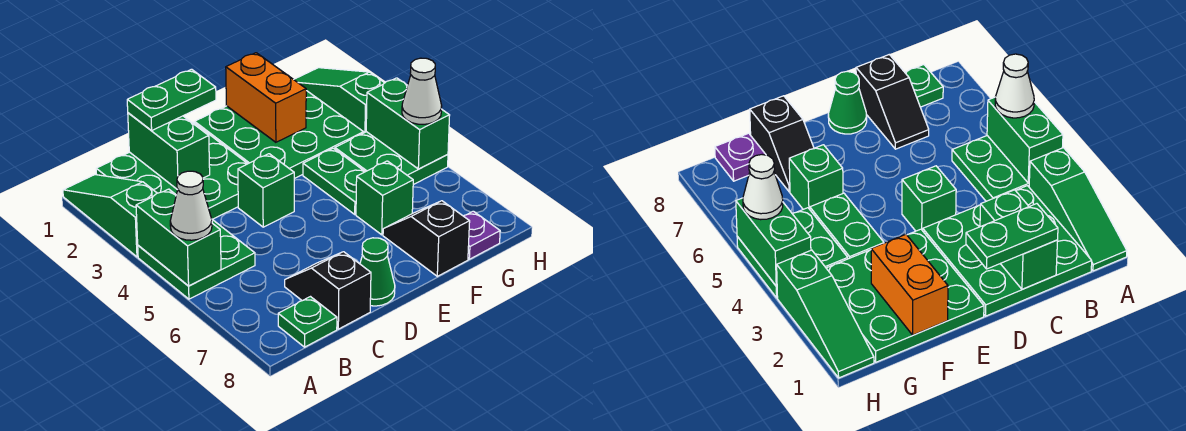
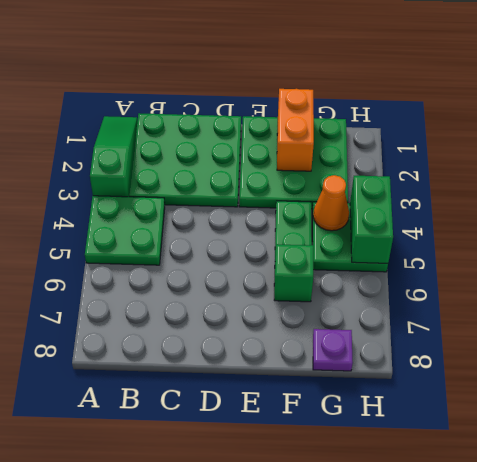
orange cone G4 level 2 -> none
none -> green plate B8 level 1
none -> black slope C7:C8 level 1 top 8
none -> green brick D4 level 1

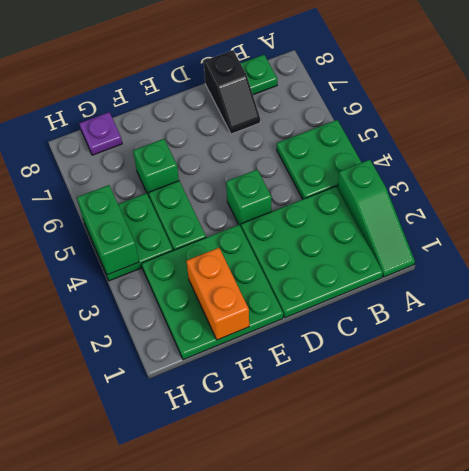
none -> green cone D8 level 1
none -> black slope F7:F8 level 1 top 8
none -> green slope H1:H3 level 1 top 3

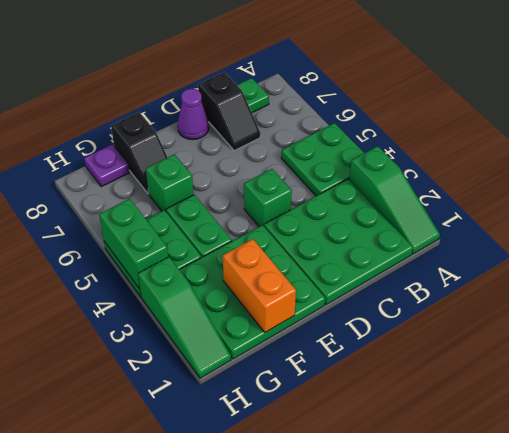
purple cone D8 level 1 -> green cone D8 level 1
none -> green brick A4:A5 level 2
none -> green brick C1:C2 level 2
none -> white cone A5 level 3

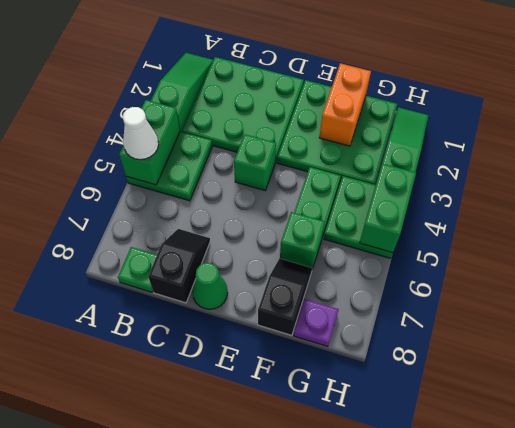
none -> green brick C1:C2 level 2
none -> green plate C1:D1 level 3
none -> white cone H5 level 3

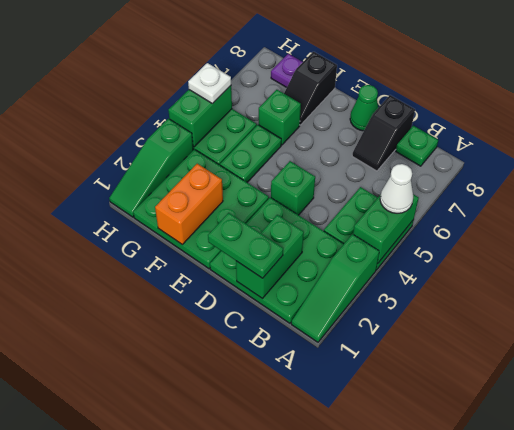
white plate H5 level 3 -> white cone H5 level 3

